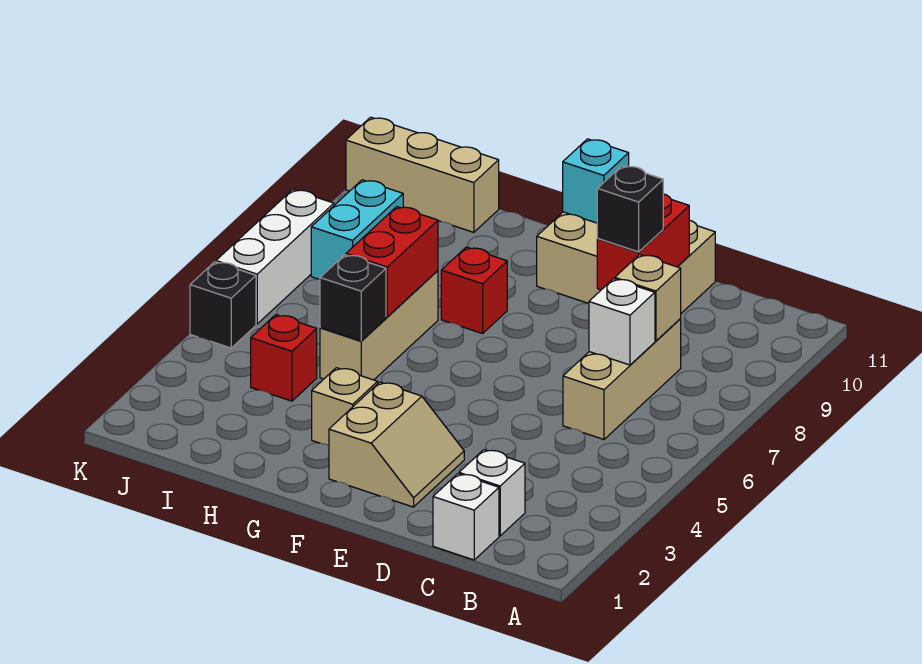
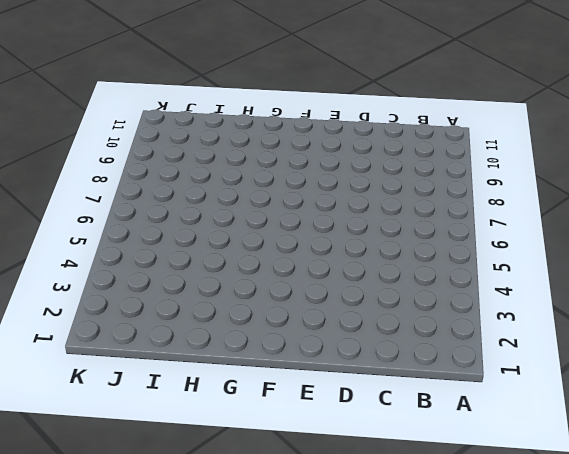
none -> white brick C1 level 1
none -> white brick C2 level 1
none -> tan brick C6:C8 level 1

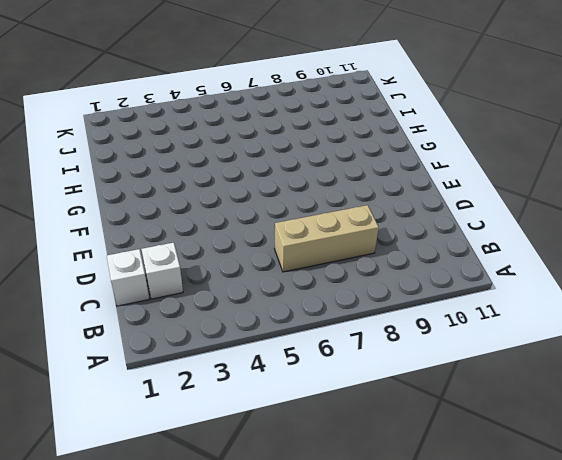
none -> tan brick D10:F11 level 1
none -> tan slope E2:F3 level 1 top F
none -> tan brick G3 level 1

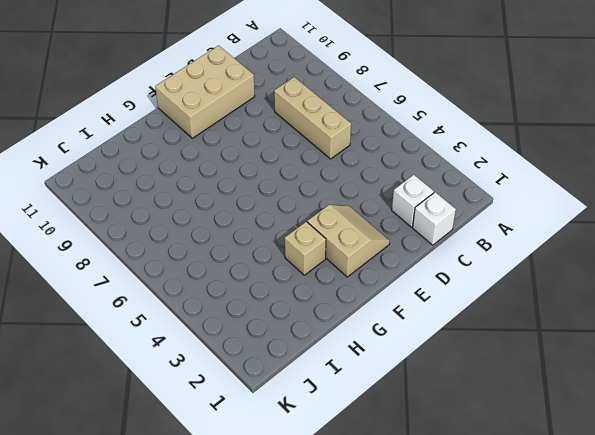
none -> red brick G8 level 1
none -> tan brick H5:H7 level 1
none -> red brick I4 level 1

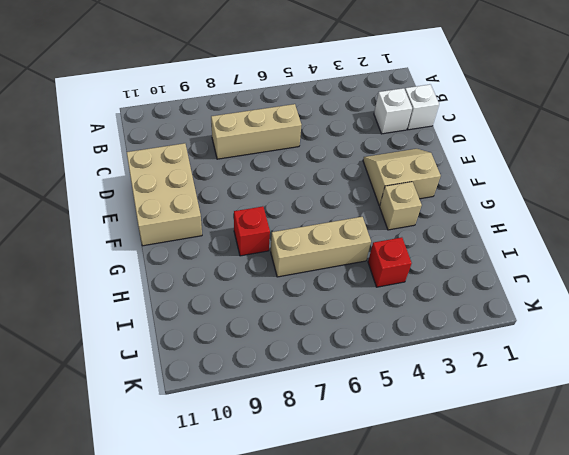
none -> tan brick I11:K11 level 1
none -> cyan brick J8:J9 level 1
none -> black brick K5 level 1

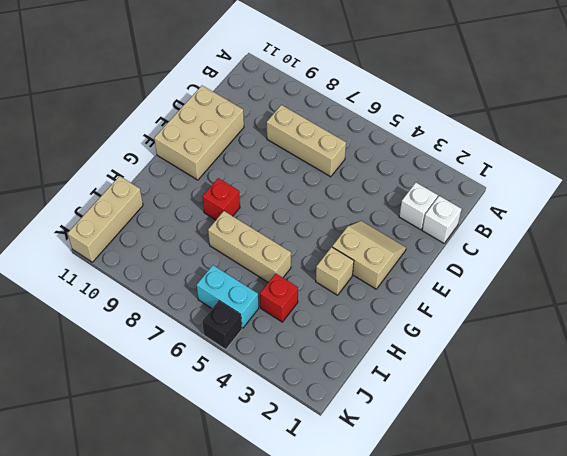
cyan brick J5:J6 level 1 -> cyan brick J8:J9 level 1
none -> white brick K6:K8 level 1
none -> white brick C7 level 2
none -> tan brick C8 level 2

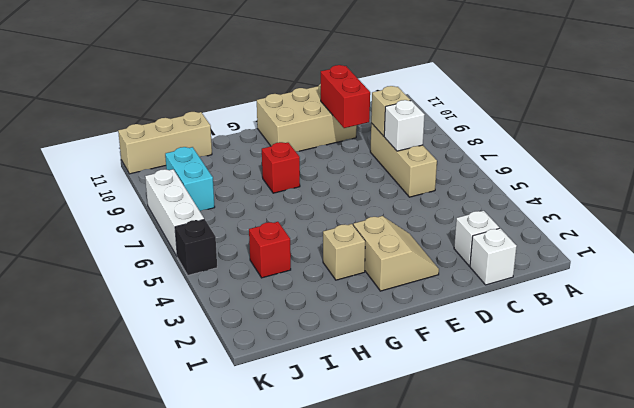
none -> tan brick H5:H7 level 1
none -> cyan brick F11 level 2
none -> black brick H5 level 2

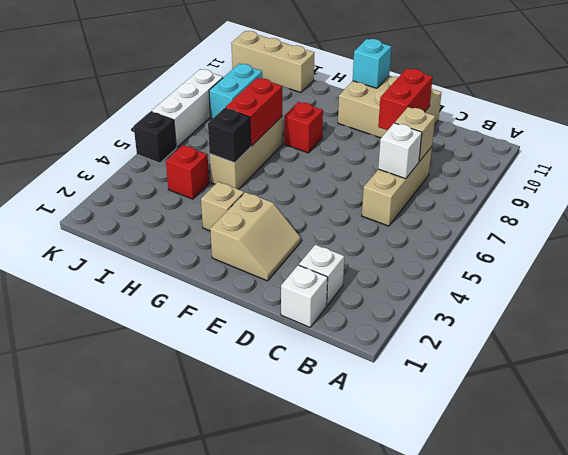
none -> black brick D9 level 3

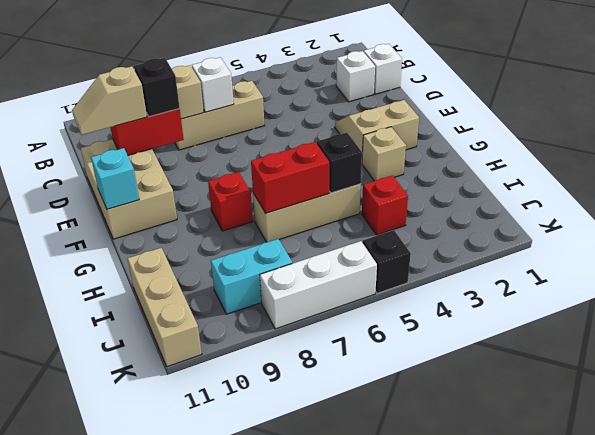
tan slope D10:D11 level 3 top 10 -> none

